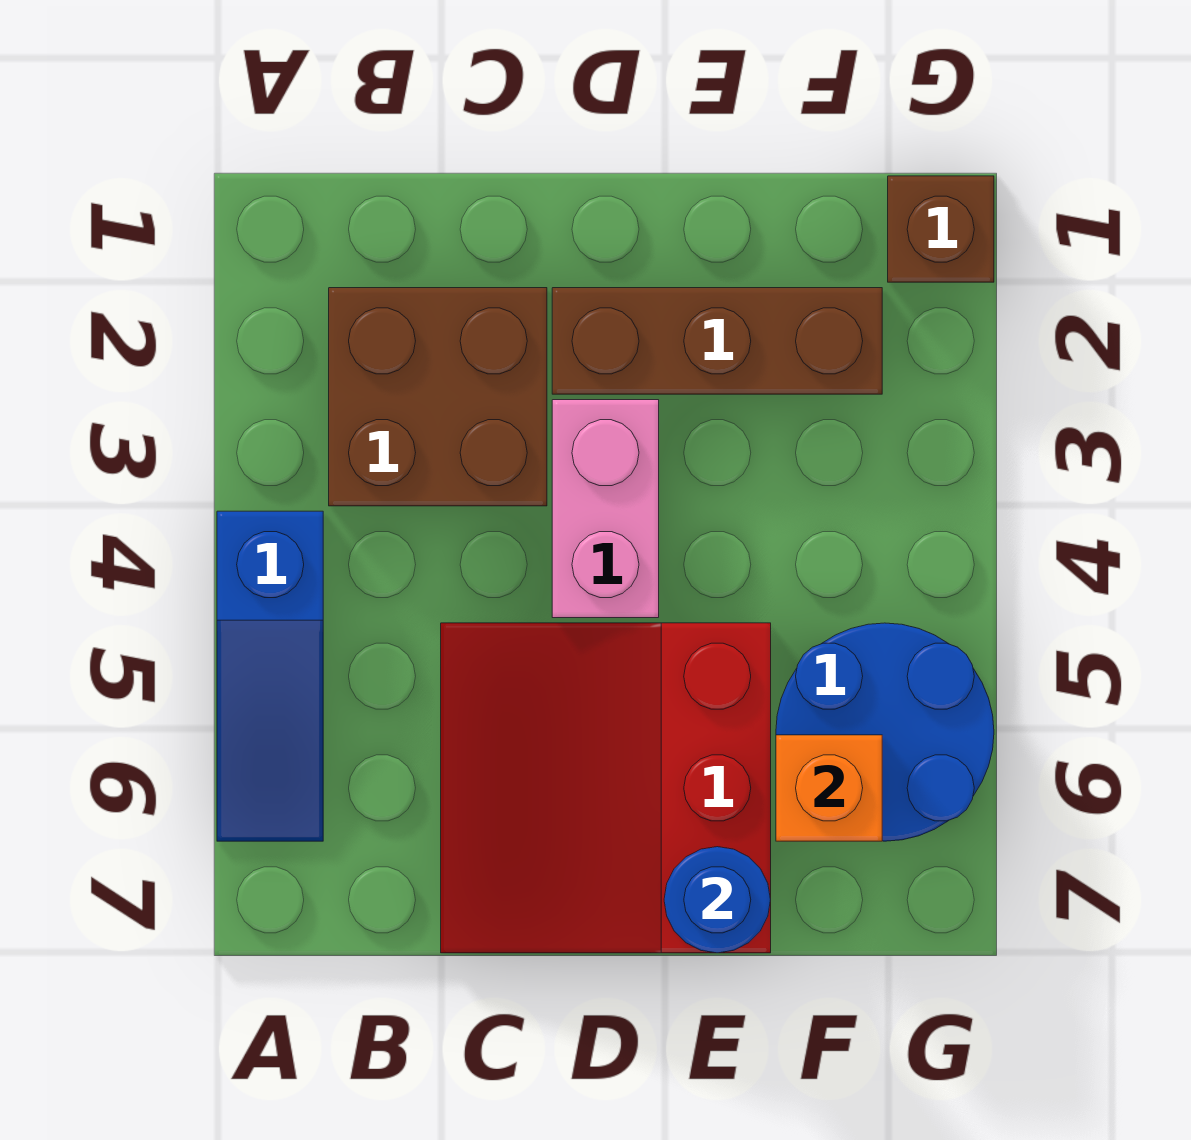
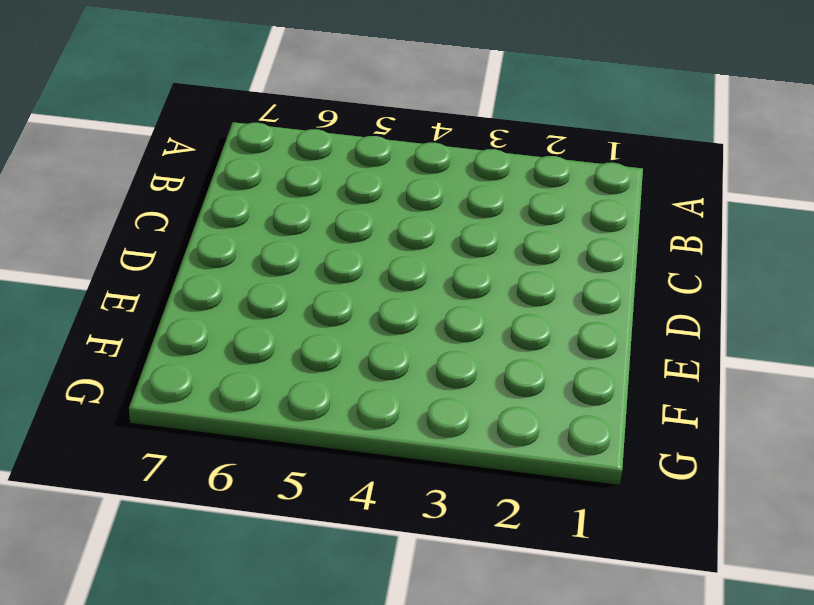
none -> blue slope A4:A6 level 1 top 4
none -> brown brick B2:C3 level 1

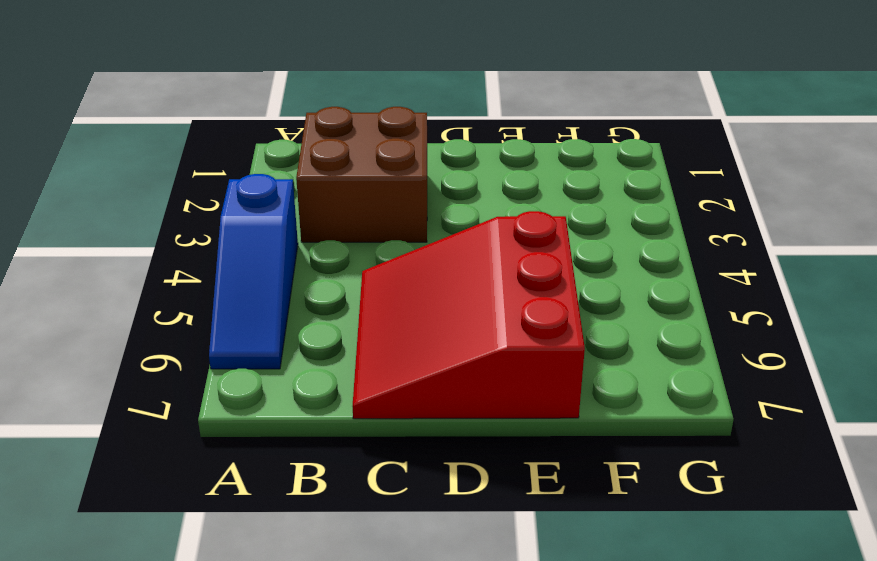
none -> brown brick D2:F2 level 1
none -> pink brick D3:D4 level 1

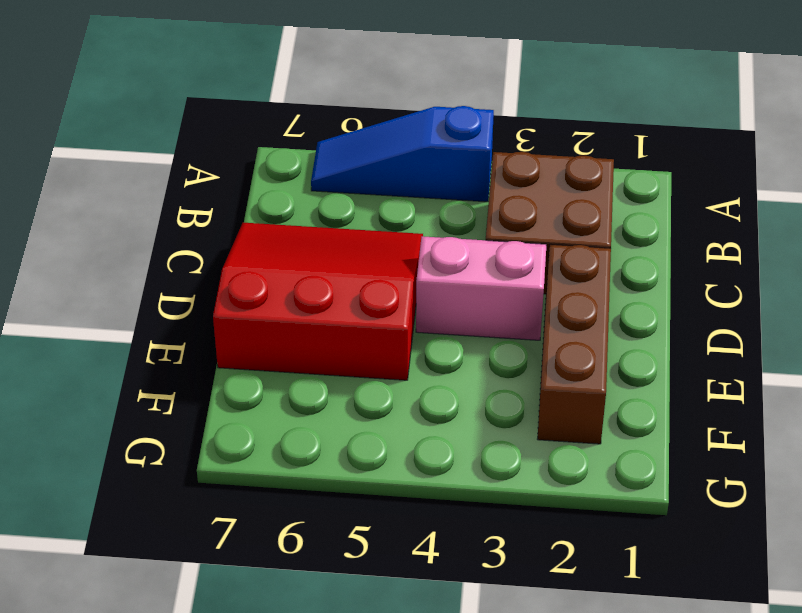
none -> blue round brick F5:G6 level 1
none -> brown brick G1 level 1

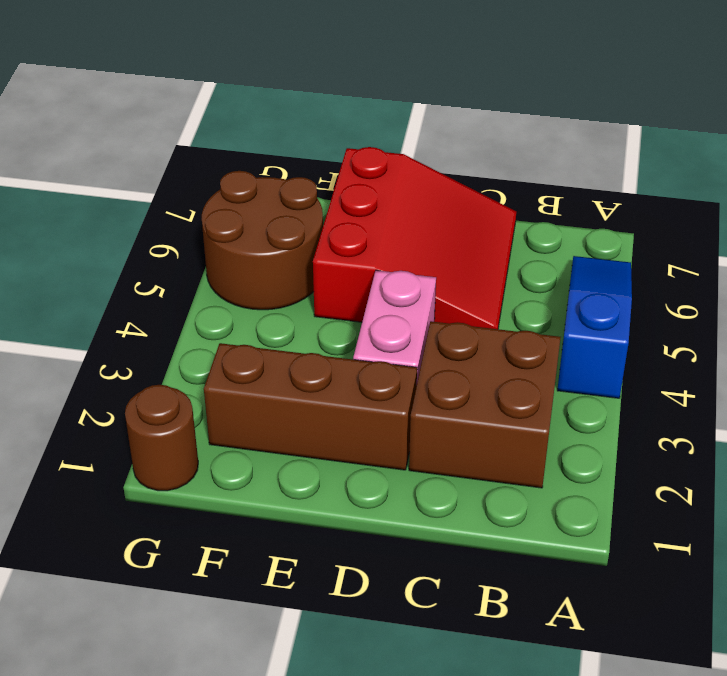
brown round brick F5:G6 level 1 -> blue round brick F5:G6 level 1
brown round brick G1 level 1 -> brown brick G1 level 1
none -> blue round brick E7 level 2
none -> orange brick F6 level 2

